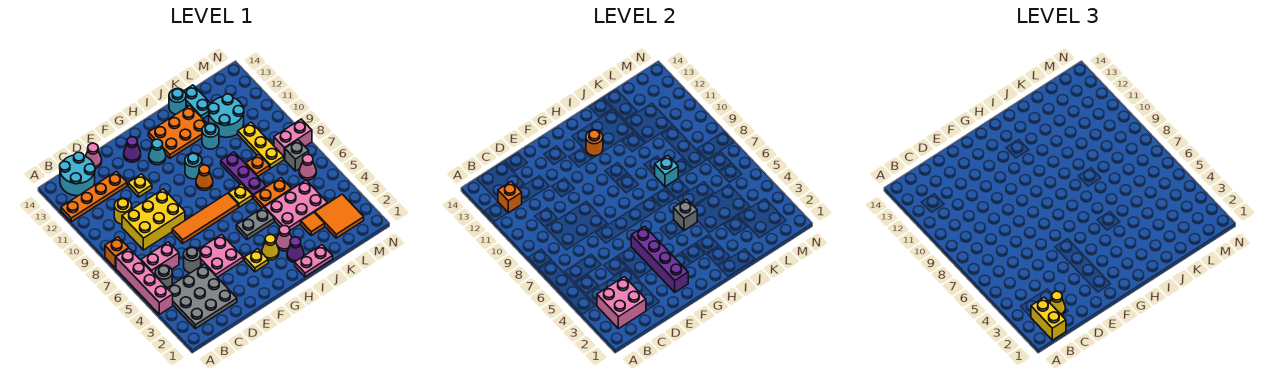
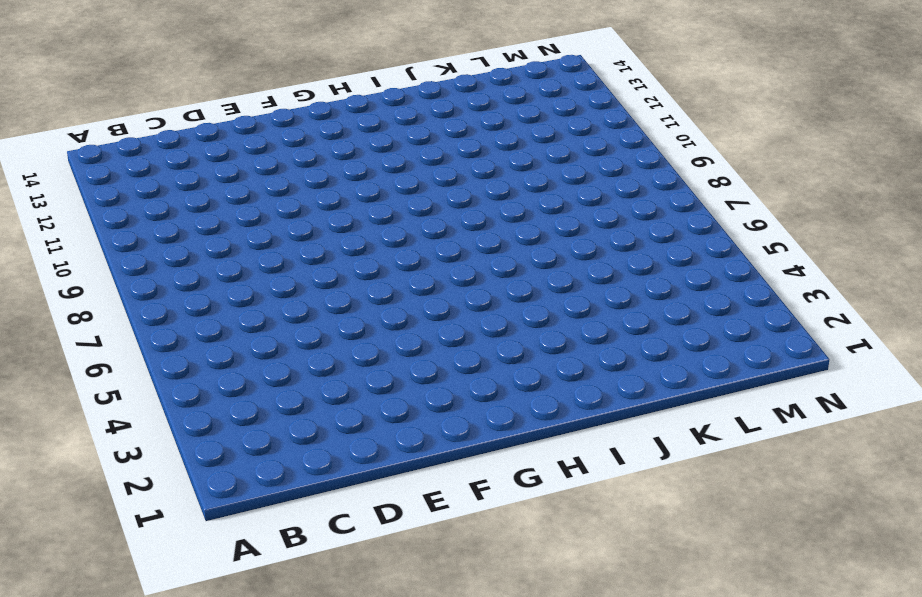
none -> pink brick A4:A7 level 1
none -> orange brick A8 level 1
none -> orange plate A12:D12 level 1
none -> grey plate B2:D4 level 1

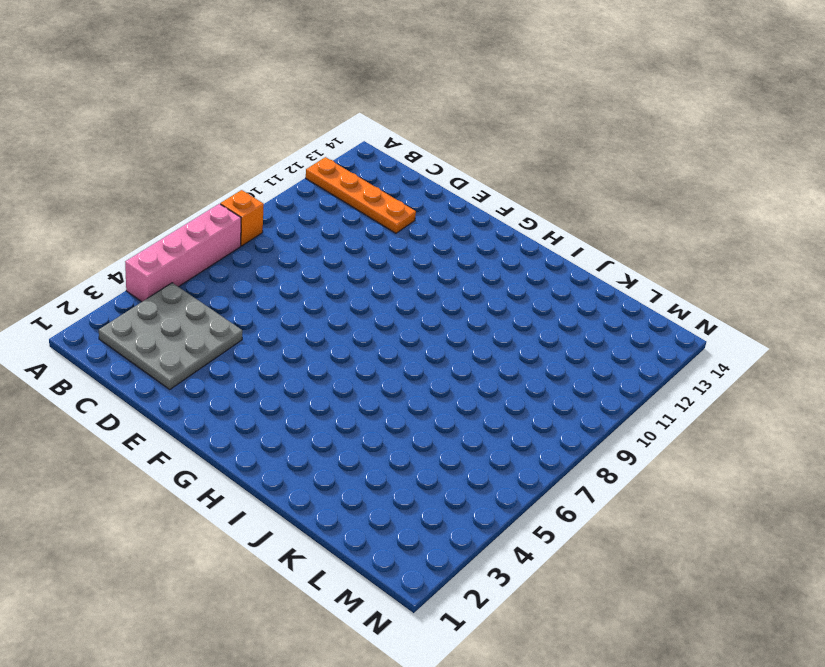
none -> grey round brick B5 level 1
none -> pink brick B6:C6 level 1
none -> cyan round brick B13:C14 level 1
none -> yellow brick C8:E9 level 1

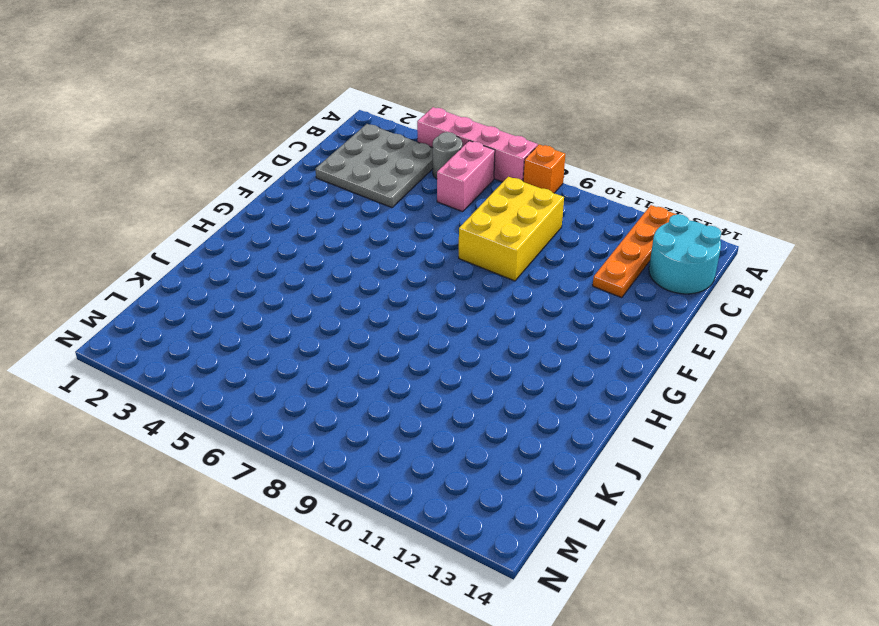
none -> yellow round brick C10 level 1
none -> grey round brick D5 level 1
none -> pink cone D14 level 1
none -> pink plate E4:F5 level 1

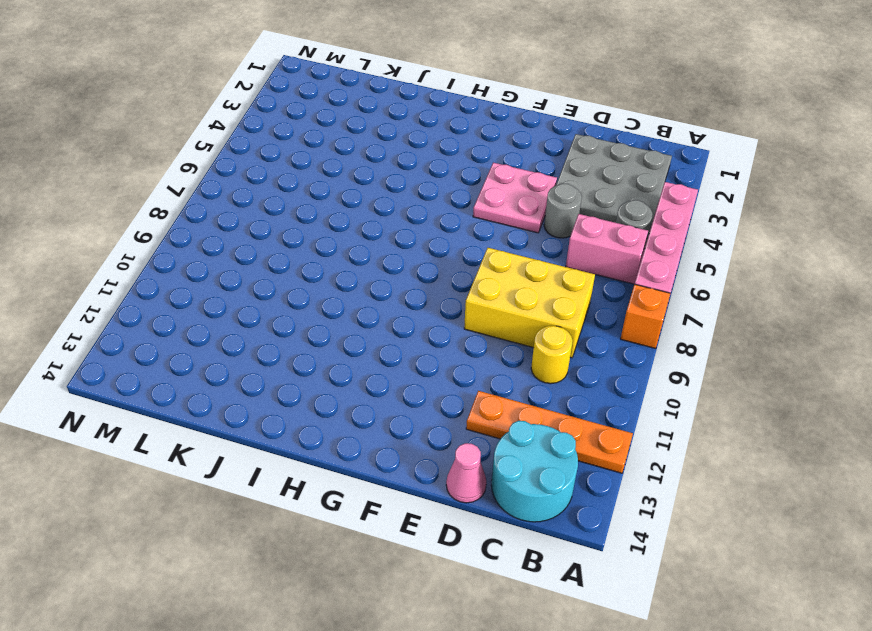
none -> orange tile E7:H7 level 1
none -> yellow plate E11 level 1
none -> purple cone F13 level 1
none -> yellow plate G3 level 1

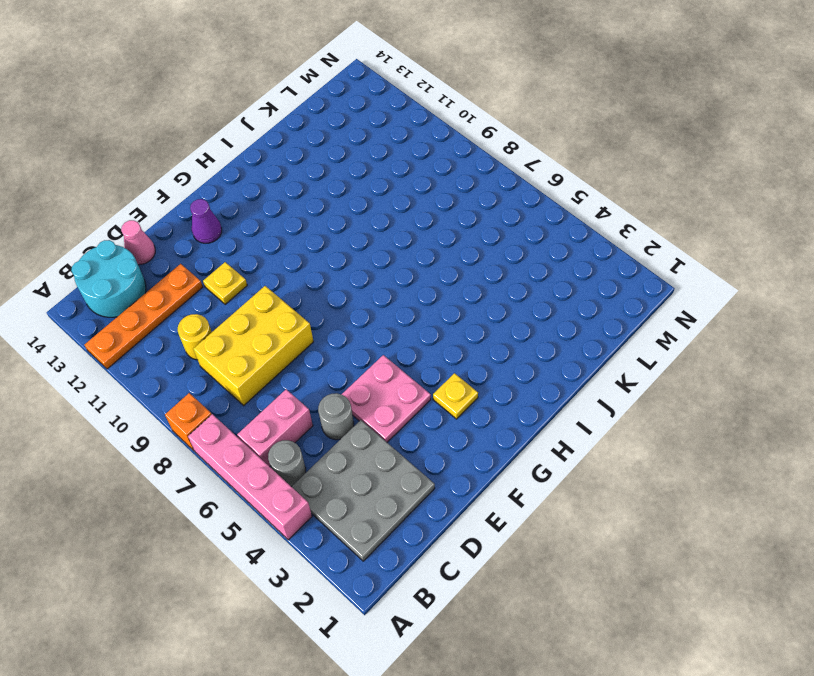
none -> orange tile E7:H7 level 1
none -> cyan cone G12 level 1
none -> yellow cone H3 level 1
none -> grey plate H5:I5 level 1

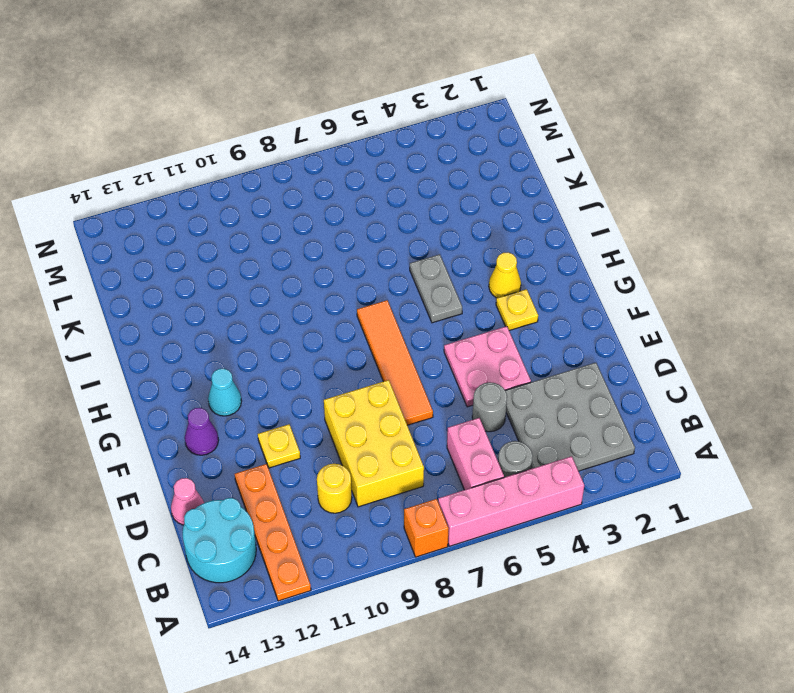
none -> orange cone H9 level 1
none -> cyan round brick H10 level 1
none -> orange plate H12:J13 level 1
none -> pink plate I1:J1 level 1

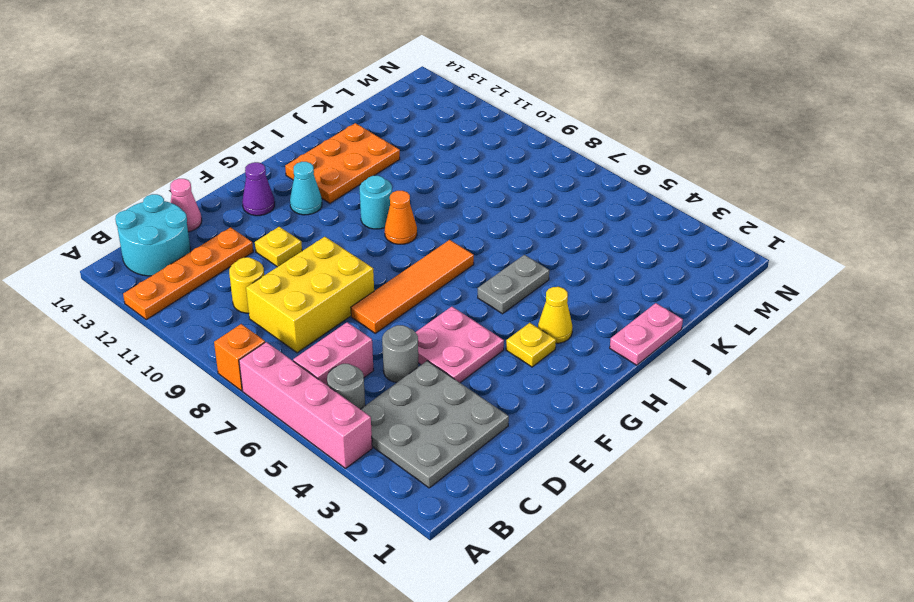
none -> purple cone I2 level 1
none -> pink cone I3 level 1
none -> yellow plate I7 level 1
none -> pink plate J4:L5 level 1

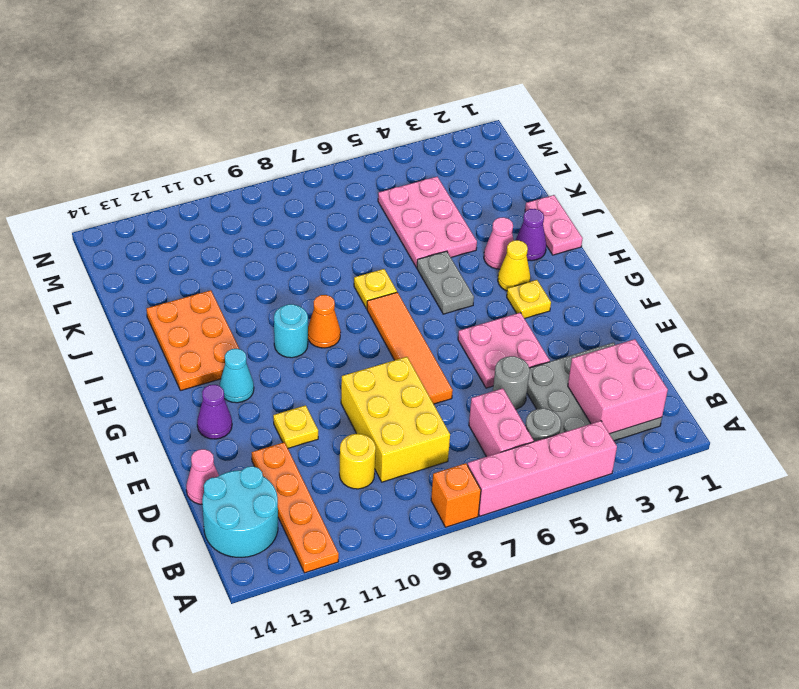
none -> orange plate J6:K6 level 1
none -> purple plate J7:J9 level 1
none -> cyan round brick J11 level 1
none -> cyan round brick J14 level 1

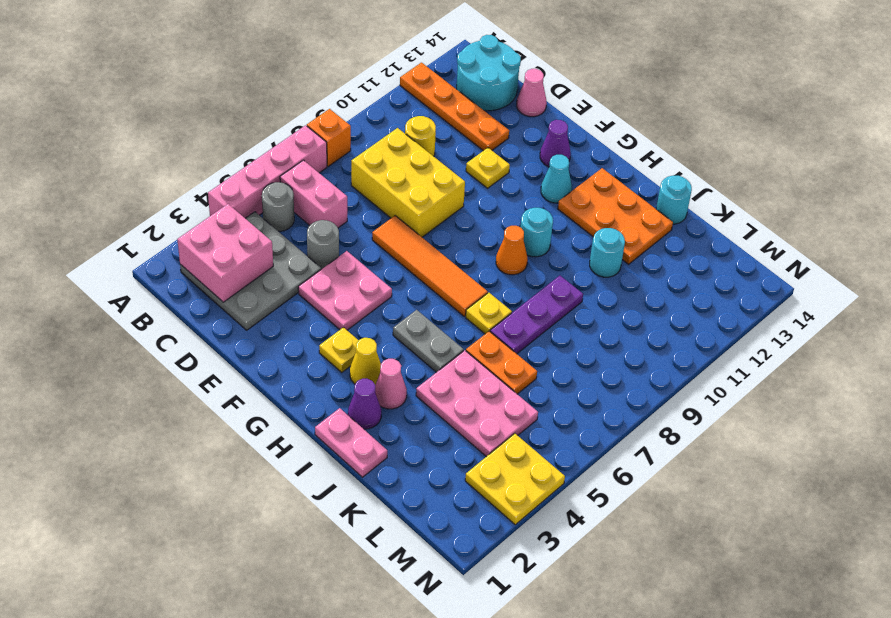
yellow plate M3:N4 level 1 -> orange tile L2:M3 level 1
none -> orange tile K3 level 1
none -> orange plate K8 level 1
none -> cyan round brick K11:L12 level 1
none -> cyan plate K13:K14 level 1

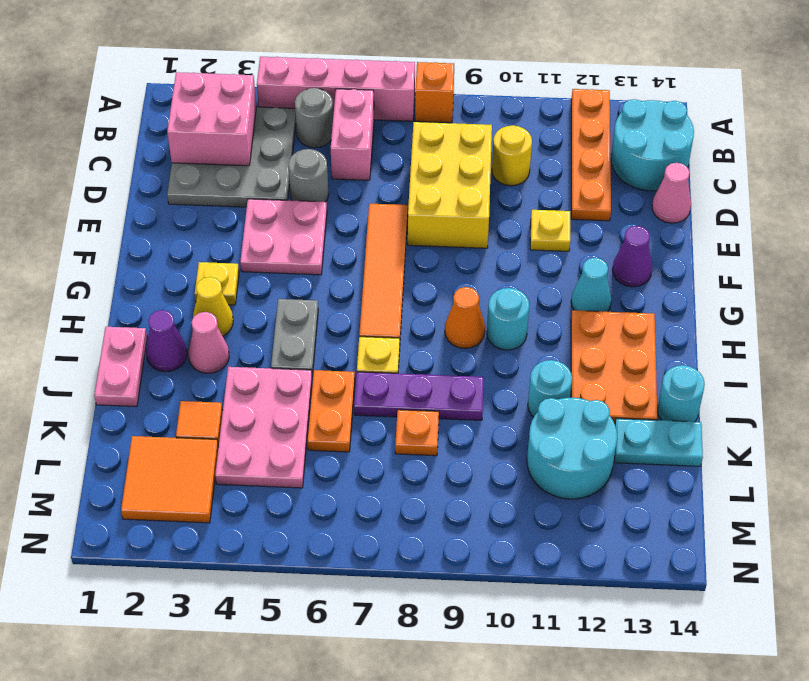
none -> yellow plate L8:L10 level 1
none -> pink cone M6 level 1
none -> grey brick M7 level 1
none -> pink brick M8:N8 level 1

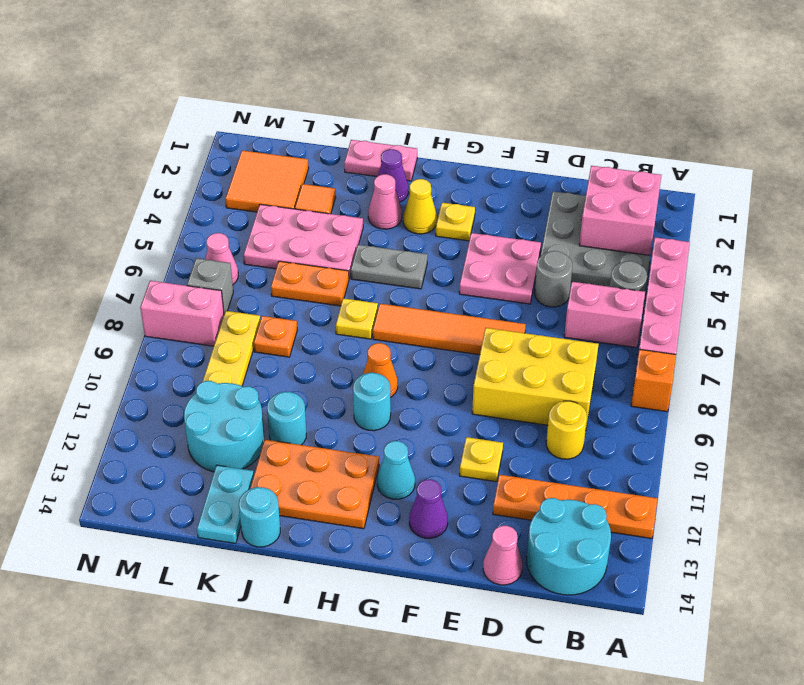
none -> purple plate J7:J9 level 1
none -> orange brick B12 level 2
none -> purple brick F2:F5 level 2
none -> orange round brick H12 level 2

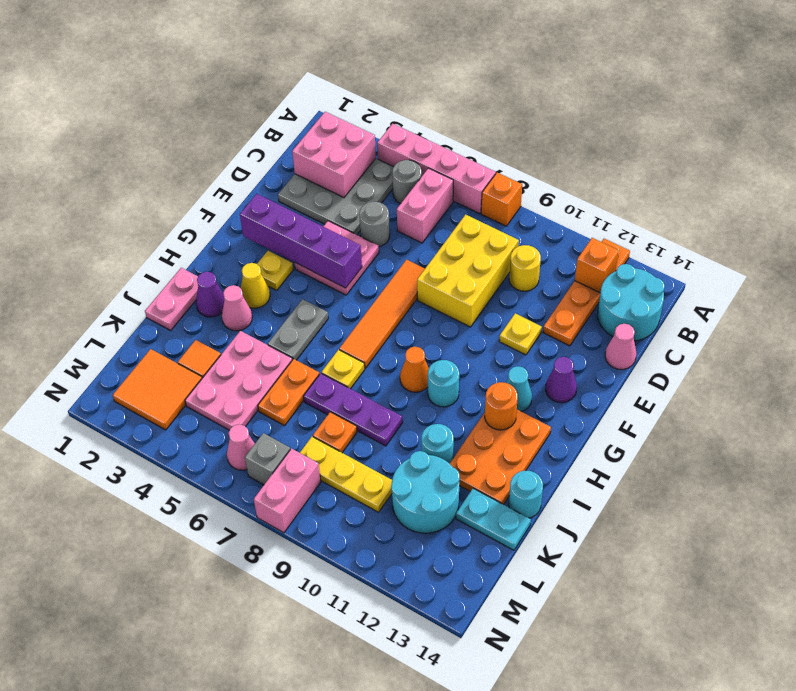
none -> grey brick I5 level 2
none -> cyan brick J8 level 2
none -> yellow brick B1:B2 level 3
none -> yellow cone C2 level 3

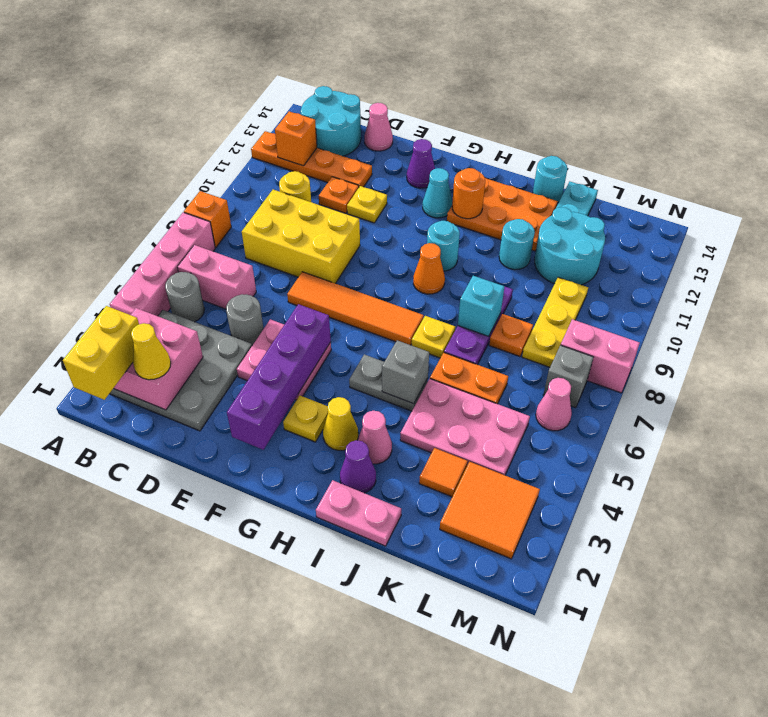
orange plate D11 level 1 -> none

